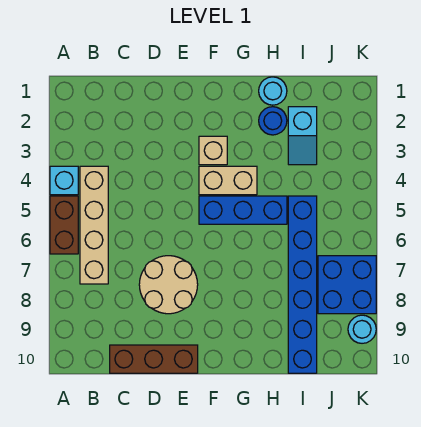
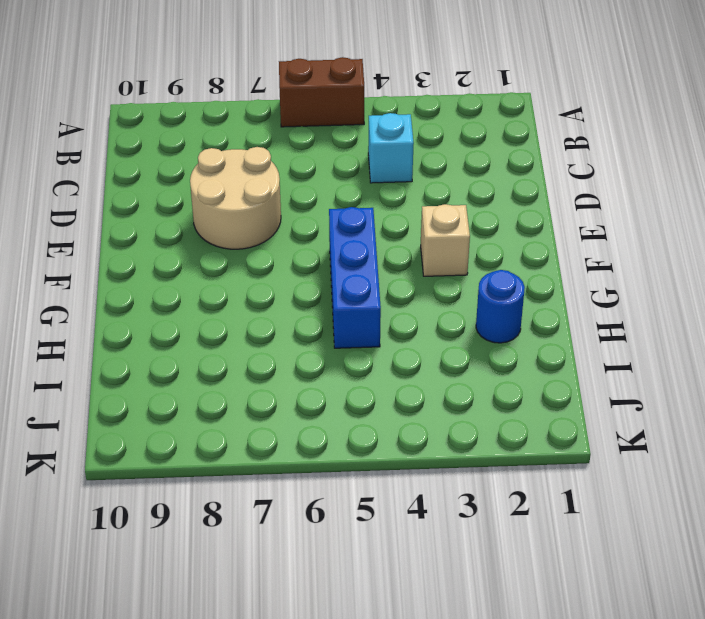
cyan brick C4 level 1 -> cyan brick A4 level 1
none -> tan brick B4:B7 level 1
none -> brown brick C10:E10 level 1
none -> tan brick F4:G4 level 1

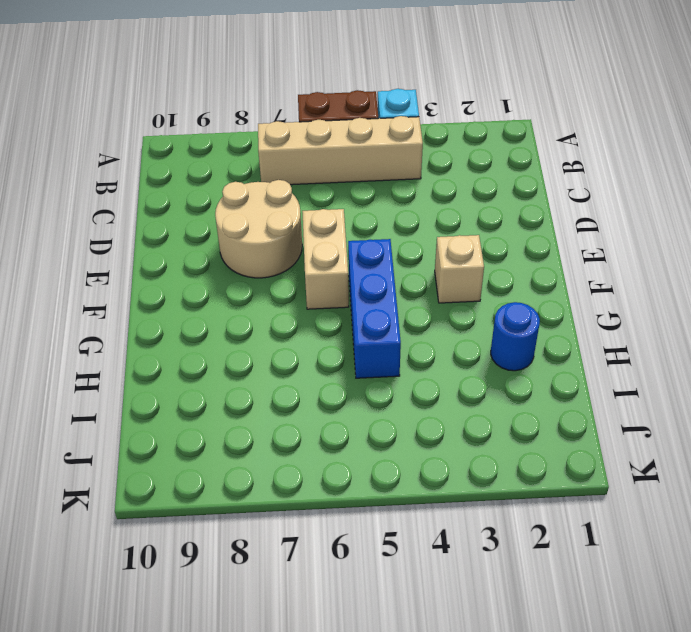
tan brick E6:F6 level 1 -> tan brick F4:G4 level 1
none -> brown brick C10:E10 level 1
none -> cyan round brick H1 level 1
none -> cyan slope I2:I3 level 1 top 2

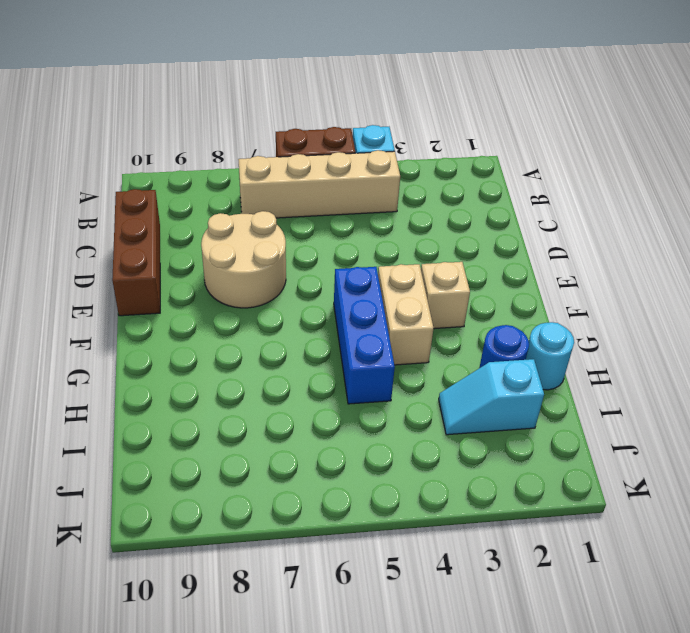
none -> blue brick I5:I10 level 1
none -> blue brick J7:K8 level 1
none -> cyan round brick K9 level 1

